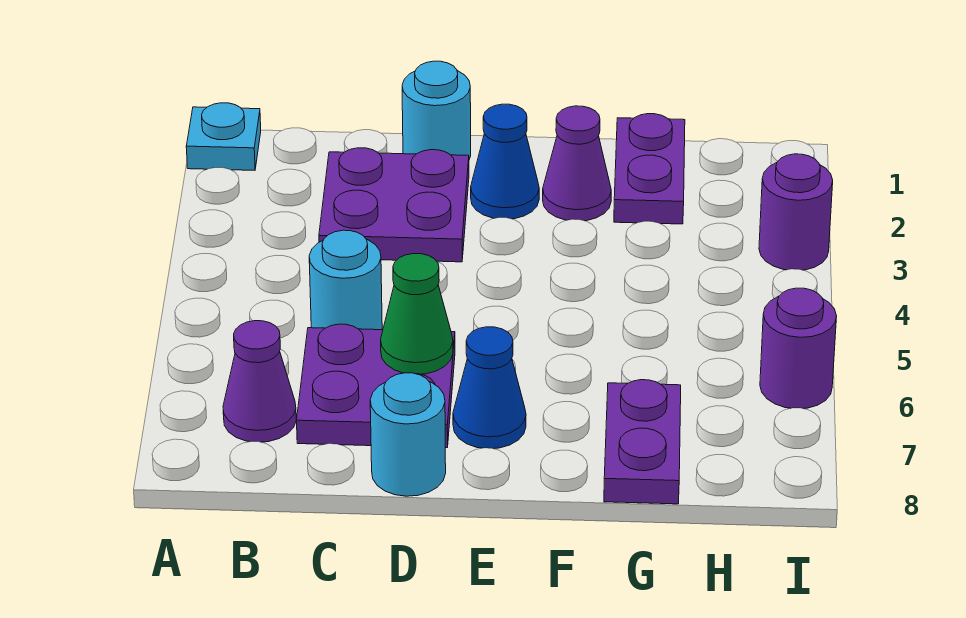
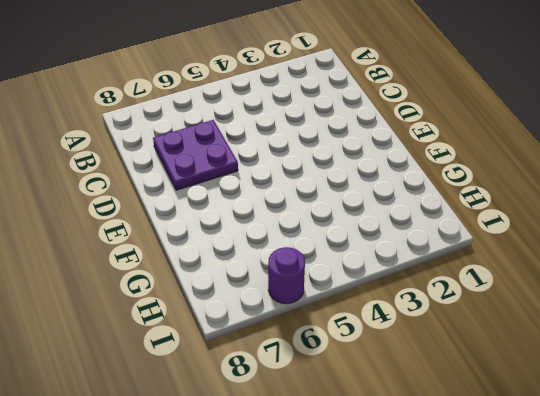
none -> cyan plate A1 level 1
none -> purple cone B7 level 1
none -> purple plate C2:D3 level 1

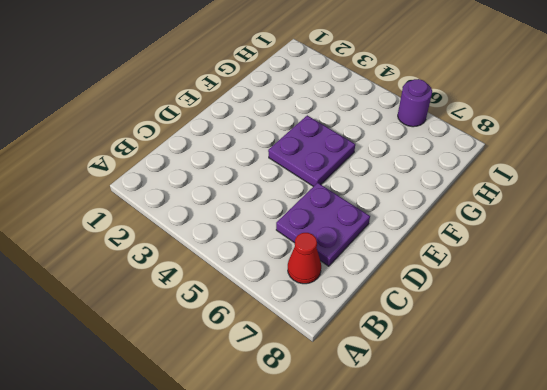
red cone B7 level 1 -> purple cone B7 level 1
purple plate E4:F5 level 1 -> purple plate C2:D3 level 1
none -> cyan plate A1 level 1
none -> cyan round brick C5 level 1
none -> cyan round brick D1 level 1

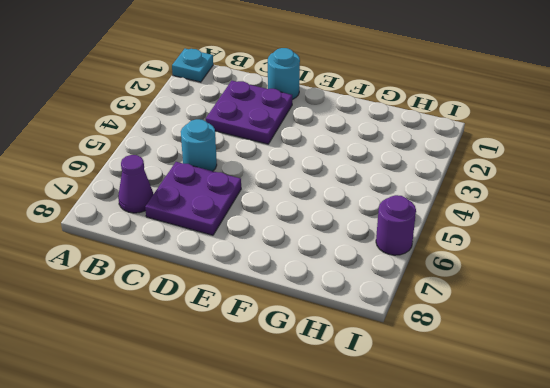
none -> cyan round brick D8 level 1
none -> blue cone E2 level 1
none -> blue cone E7 level 1

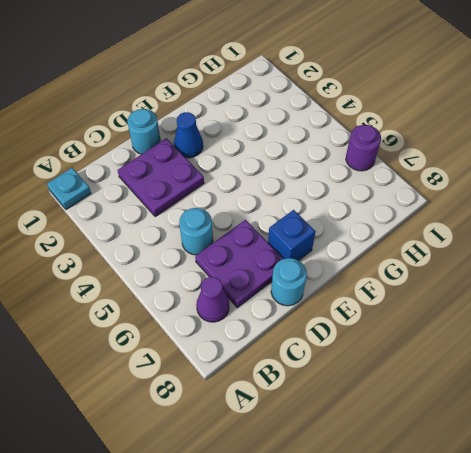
blue brick E7 level 1 -> blue cone E7 level 1
none -> purple cone F2 level 1
none -> purple plate G1:G2 level 1
none -> purple plate G7:G8 level 1

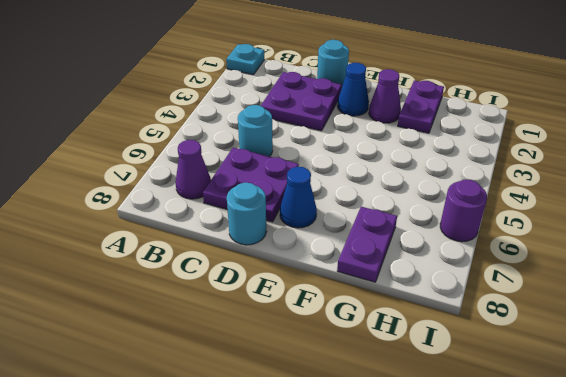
none -> purple round brick I3 level 1
none -> green cone D6 level 2

